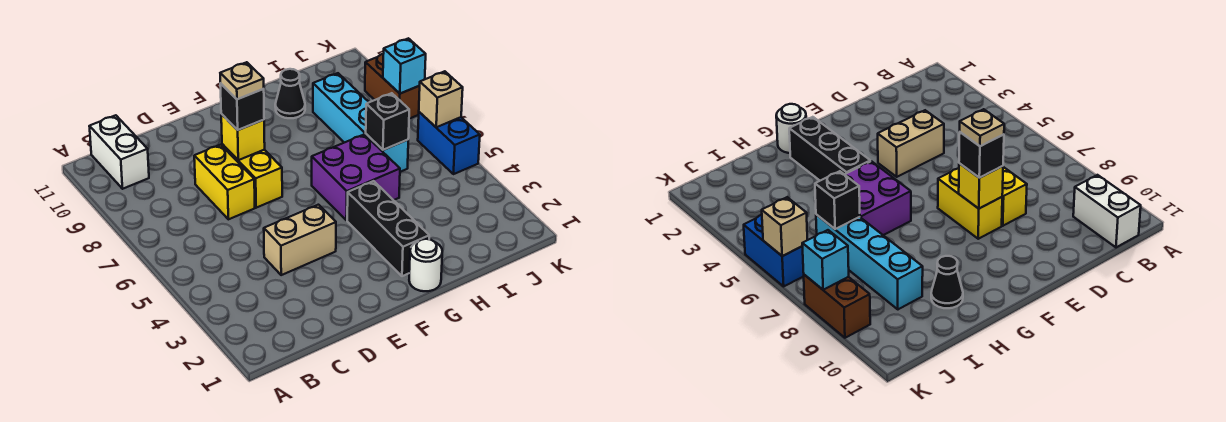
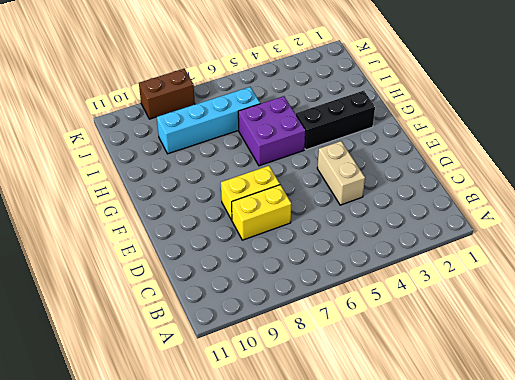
none -> white brick B10:B11 level 1
none -> white round brick G1 level 1
none -> black cone H10 level 1

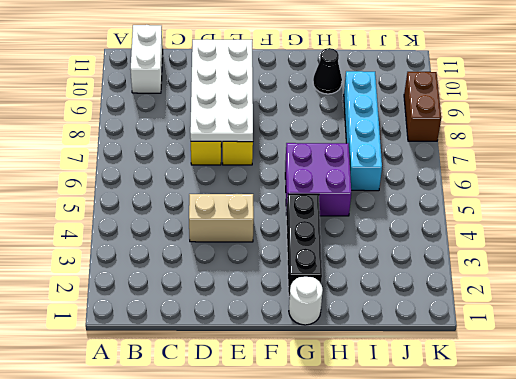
white plate D7:E10 level 2 -> yellow brick E8 level 2
none -> blue brick K5:K6 level 1
none -> black brick I6 level 2
none -> tan brick K6 level 2

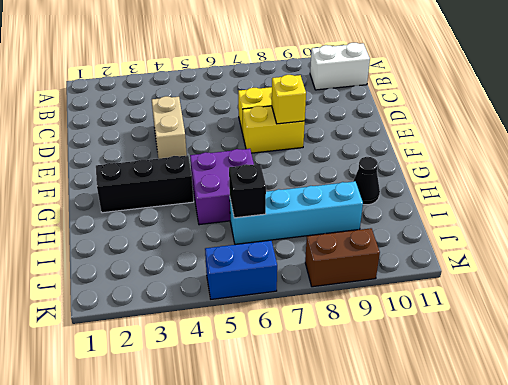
none -> white round brick G1 level 1
none -> tan brick K6 level 2
none -> cyan brick K8 level 2

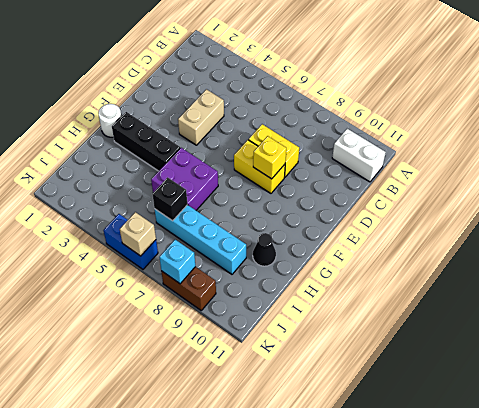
none -> black brick E8 level 3
none -> tan plate E8 level 4

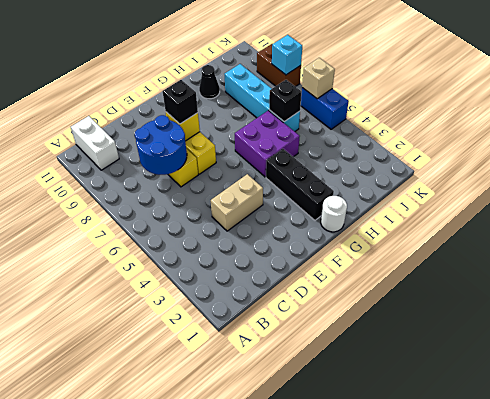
blue round brick C7:D8 level 2 -> none
none -> tan plate E8 level 4

